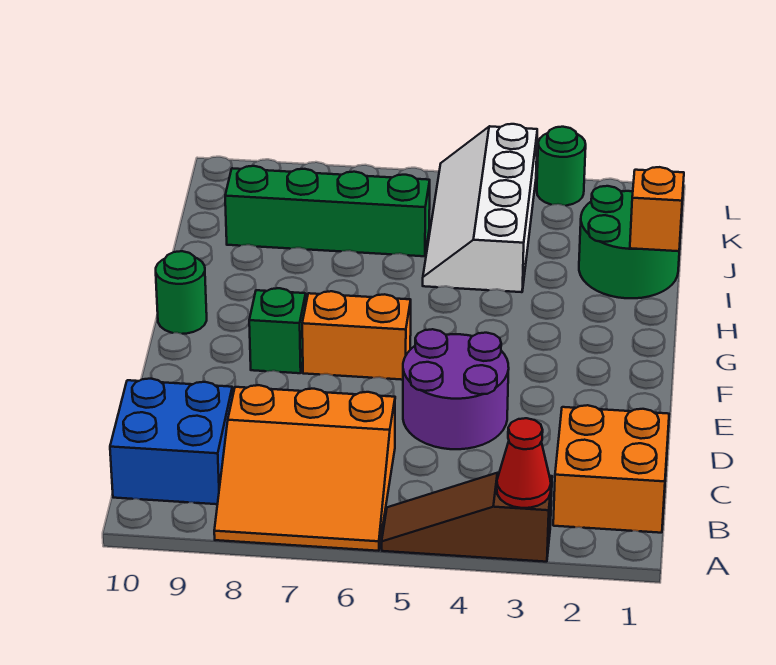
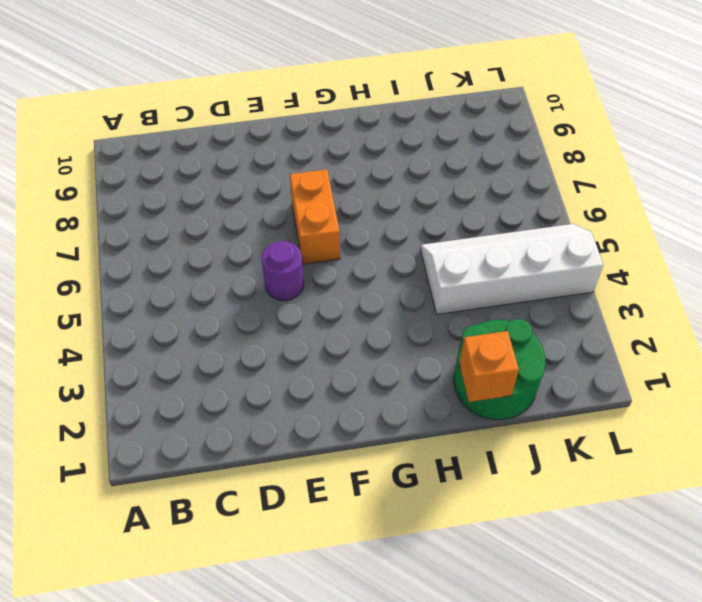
purple round brick E5 level 1 -> purple round brick D4:E5 level 1
none -> brown slope A3:A5 level 1 top 3
none -> orange slope A6:C8 level 1 top C
none -> orange brick B1:C2 level 1

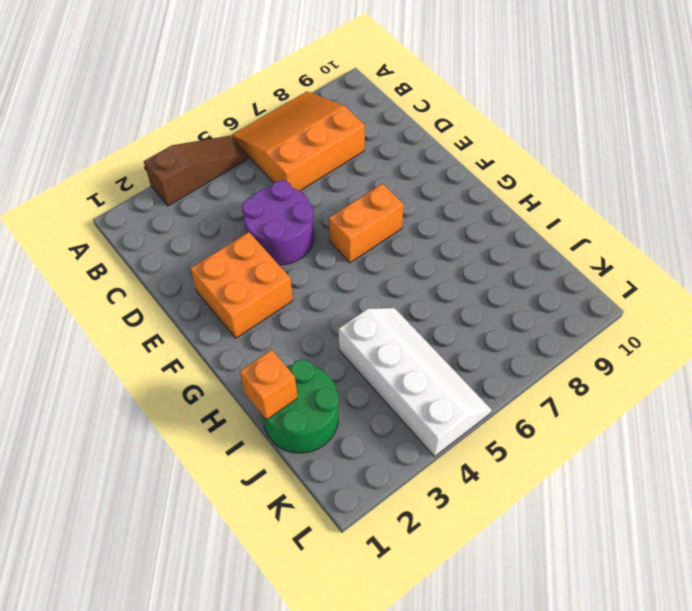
orange brick E2:F3 level 1 -> orange brick B1:C2 level 1
none -> blue brick B9:C10 level 1
none -> green brick F8 level 1
none -> green round brick G10 level 1

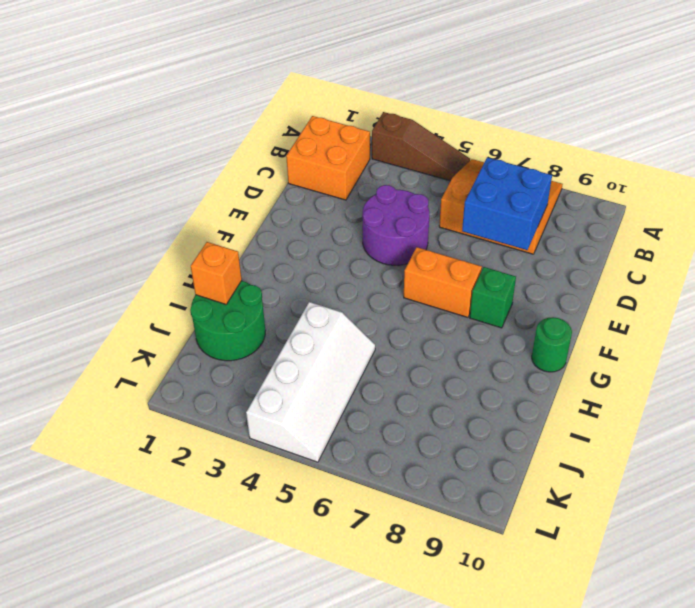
blue brick C7:D8 level 2 -> blue brick B9:C10 level 1
none -> green brick J6:J9 level 1
none -> green round brick L3 level 1
none -> red cone A3 level 2

